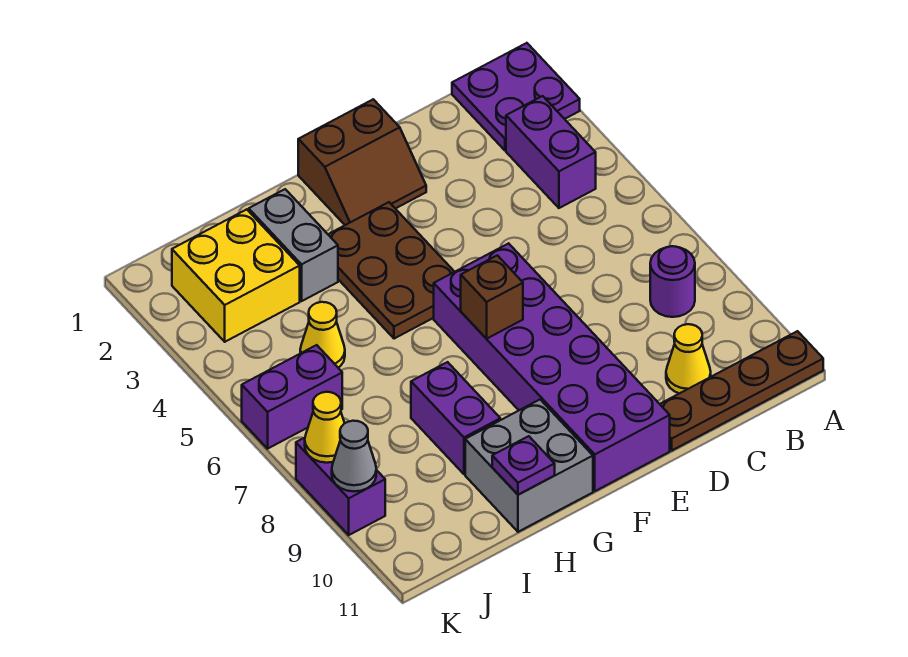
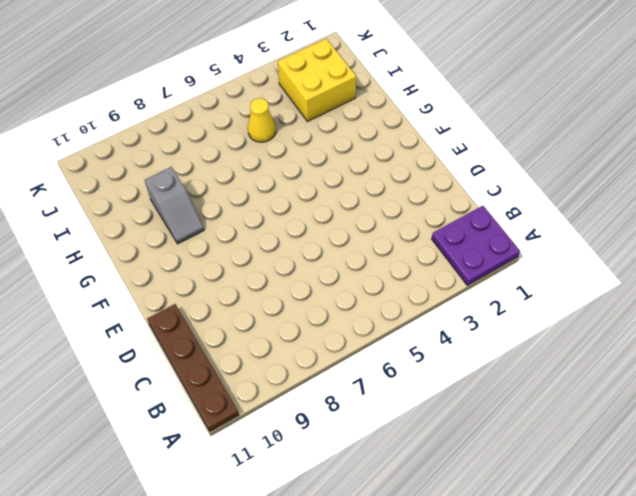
grey slope G9:H9 level 1 top H -> purple brick H8:H9 level 1
none -> purple brick B3:B4 level 1
none -> purple round brick B8 level 1
none -> yellow cone C10 level 1

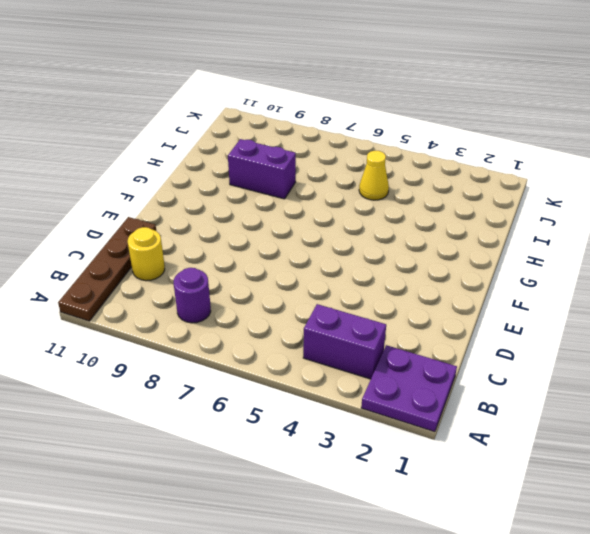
yellow round brick C10 level 1 -> yellow cone C10 level 1
none -> brown slope E1:F2 level 1 top 1
none -> purple brick E6:F11 level 1
none -> brown plate F3:G5 level 1

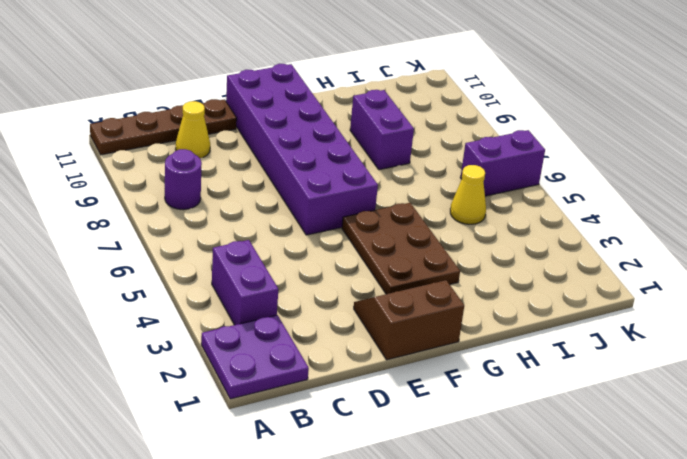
none -> grey brick G10:H11 level 1
none -> grey brick H2:H3 level 1
none -> yellow brick I2:J3 level 1

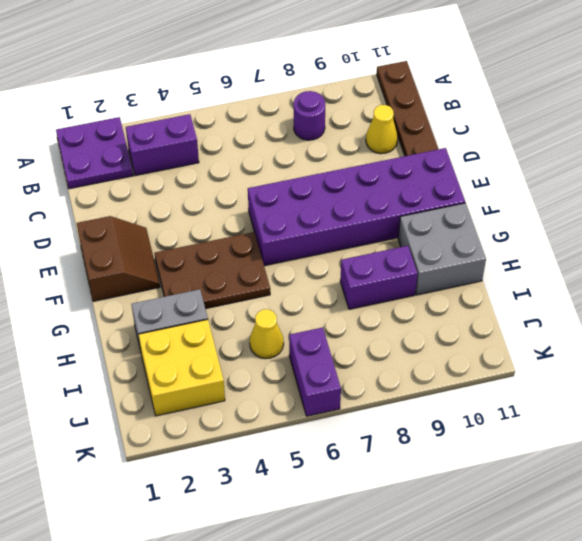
none -> purple brick K8:K9 level 1
none -> brown brick F7 level 2
none -> purple plate H11 level 2

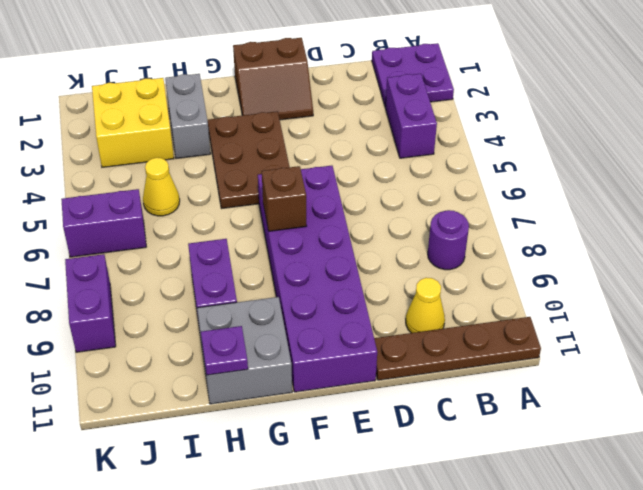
none -> yellow cone K8 level 2
none -> grey cone K9 level 2

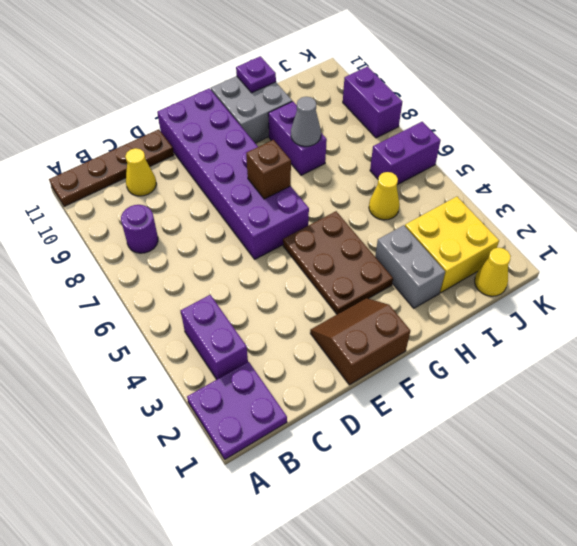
grey cone H8 level 2 -> grey cone K9 level 2
yellow cone J1 level 1 -> yellow cone K8 level 2

